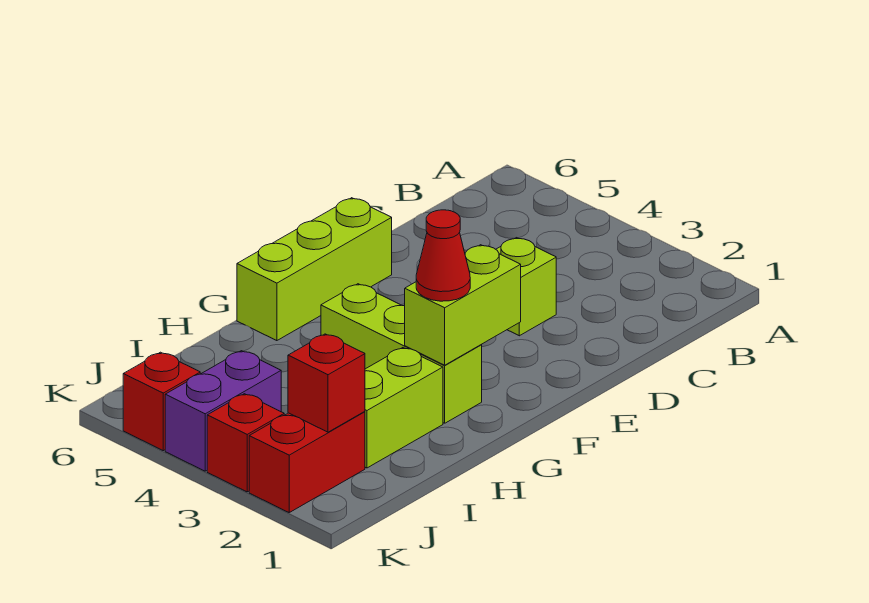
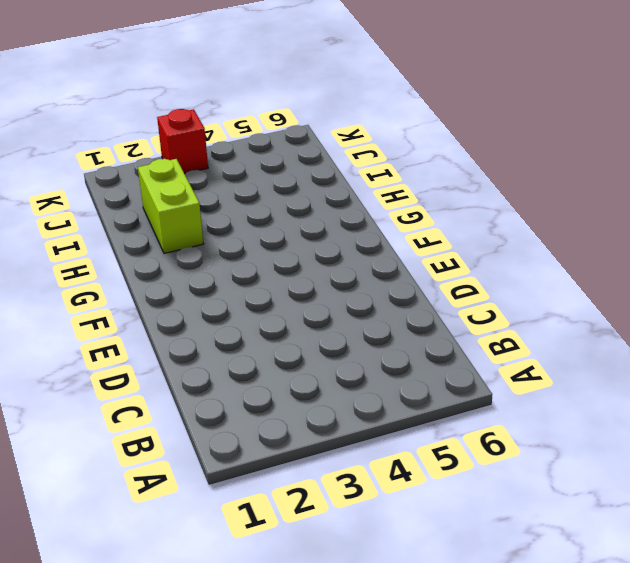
none -> lime brick D3 level 1
none -> lime brick E6:G6 level 1

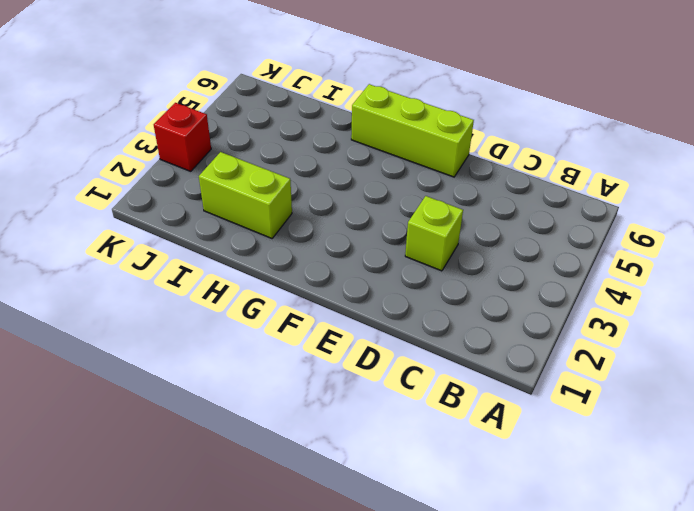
none -> lime brick G2:G4 level 1
none -> red brick J2:K2 level 1

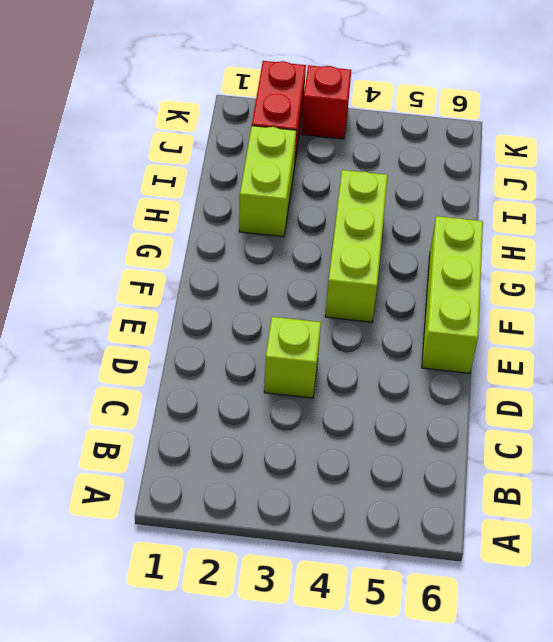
lime brick F4:H4 level 1 -> lime brick G2:G4 level 1
none -> purple brick J4:K4 level 1
none -> red brick K5 level 1

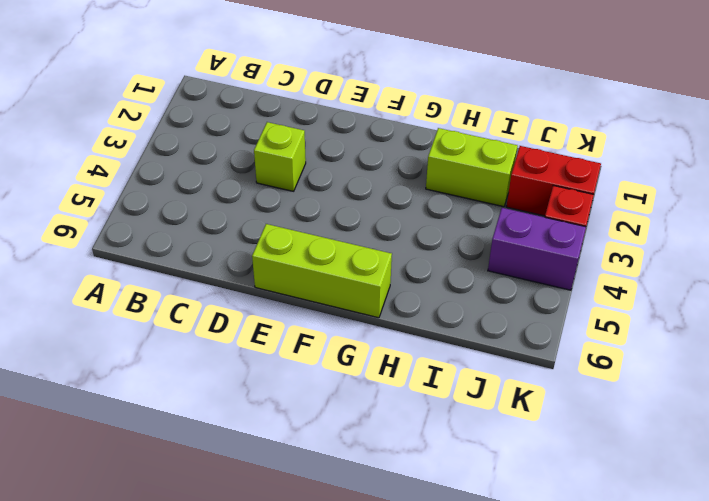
none -> lime brick G2:G4 level 1
none -> red brick K5 level 1

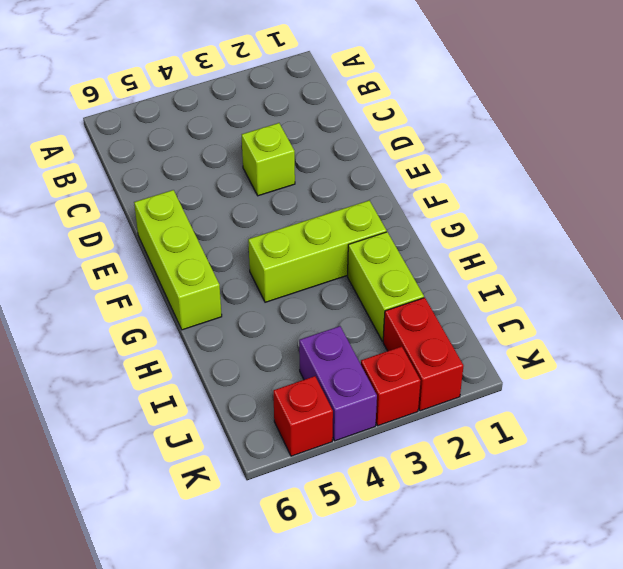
none -> lime brick F2:G2 level 2
none -> red brick J2 level 2

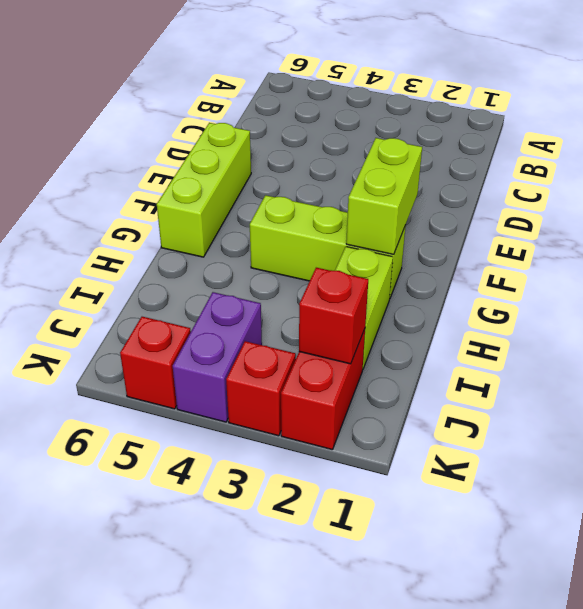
none -> lime brick D3 level 1
none -> red cone G2 level 3

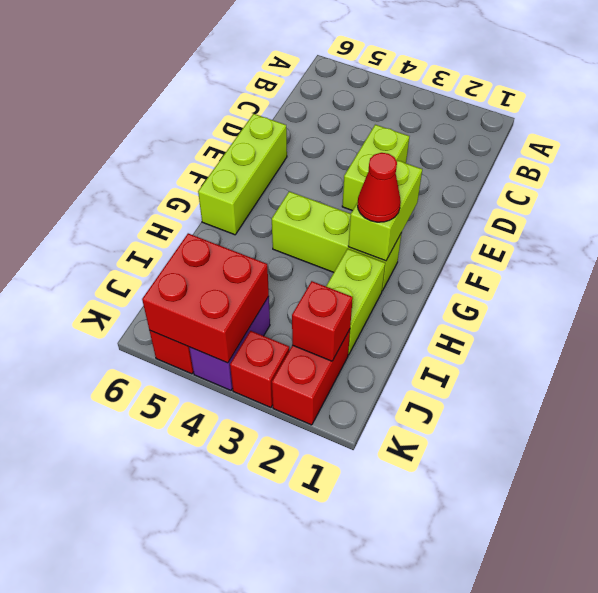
lime brick D3:E3 level 1 -> lime brick D3 level 1
red brick J4:K5 level 2 -> none

